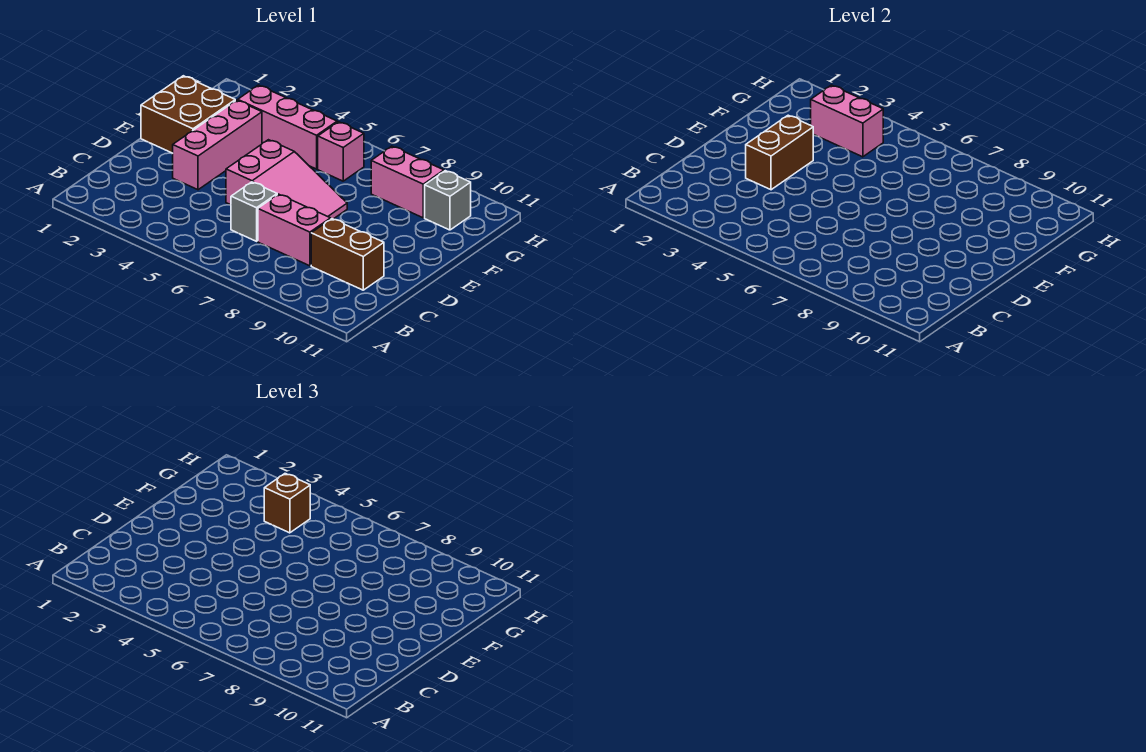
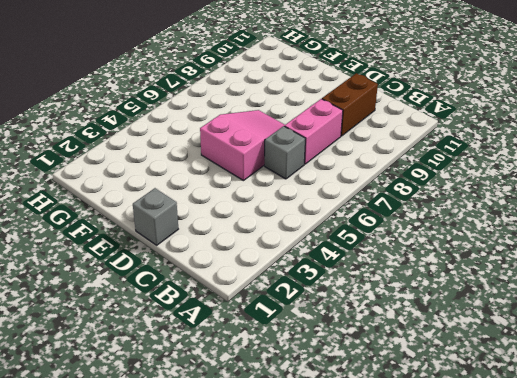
grey brick D1 level 1 -> grey brick G10 level 1
none -> pink brick D3:F3 level 1
none -> brown brick E1:F2 level 1
none -> pink brick G3:G5 level 1

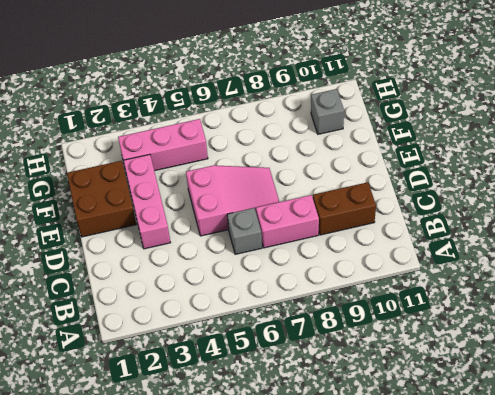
none -> pink brick G6 level 1
none -> pink brick G8:G9 level 1
none -> brown brick D3:E3 level 2

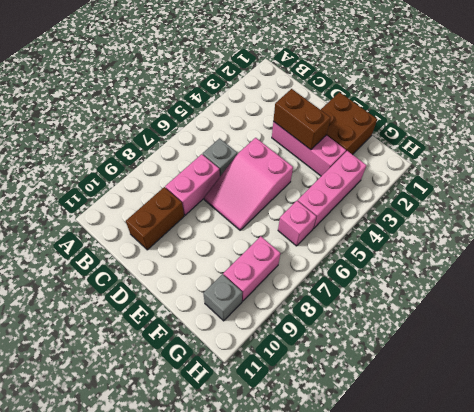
none -> pink brick G3:G4 level 2
none -> brown brick G4 level 3

